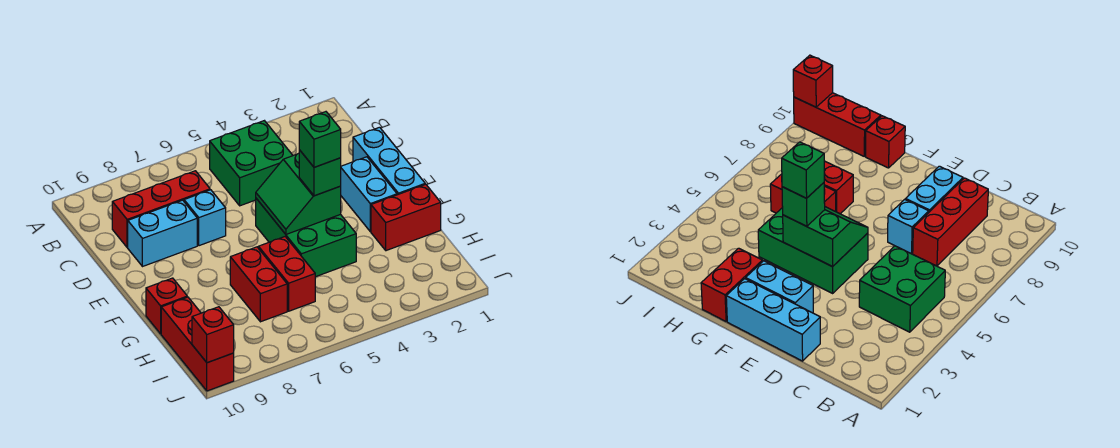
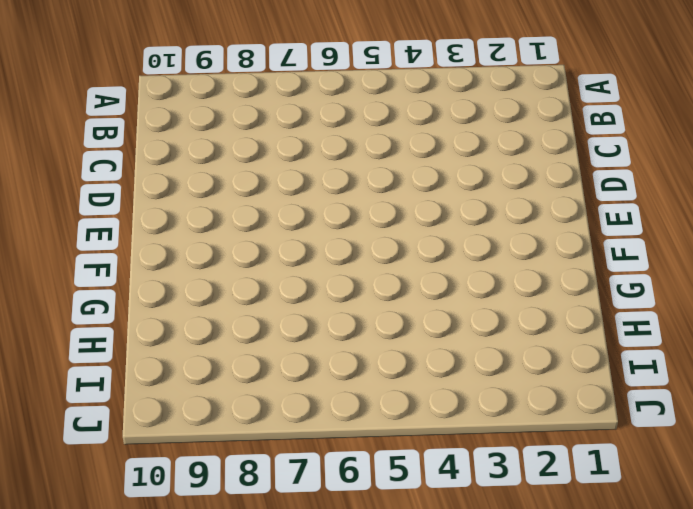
none -> green brick B4:C5 level 1
none -> red brick C7:C9 level 1
none -> cyan brick D1:F1 level 1

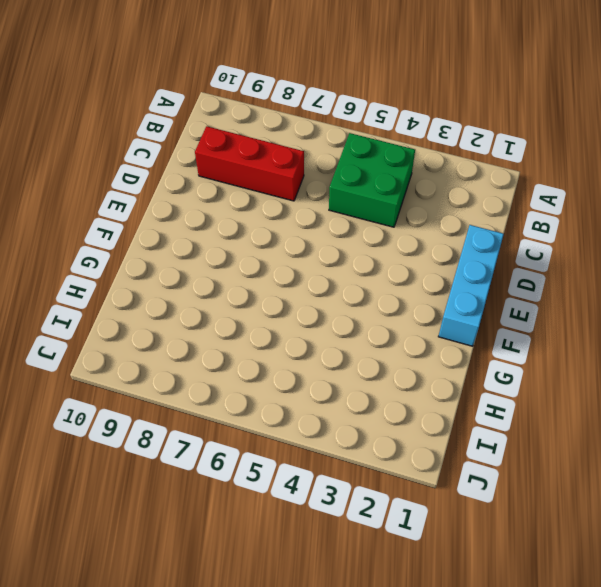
none -> cyan brick D7 level 1
none -> cyan brick D8:D9 level 1
none -> cyan brick E2:F2 level 1

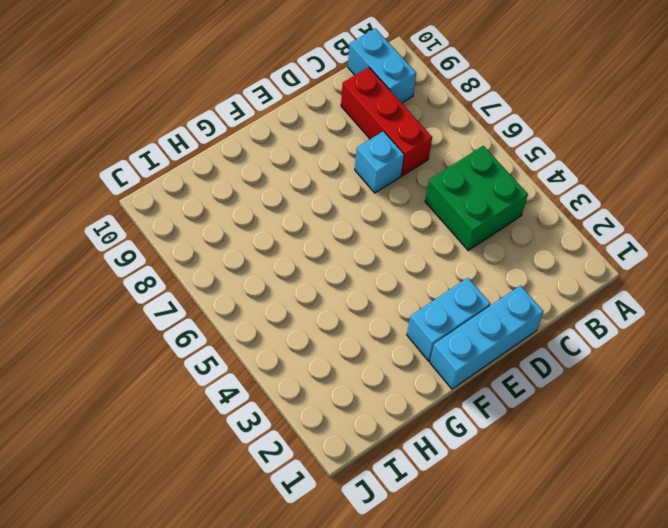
cyan brick B9:B10 level 1 -> cyan brick D8:D9 level 1
none -> green brick E4:G5 level 1
none -> red brick G1:G2 level 1
none -> red brick G6:H6 level 1

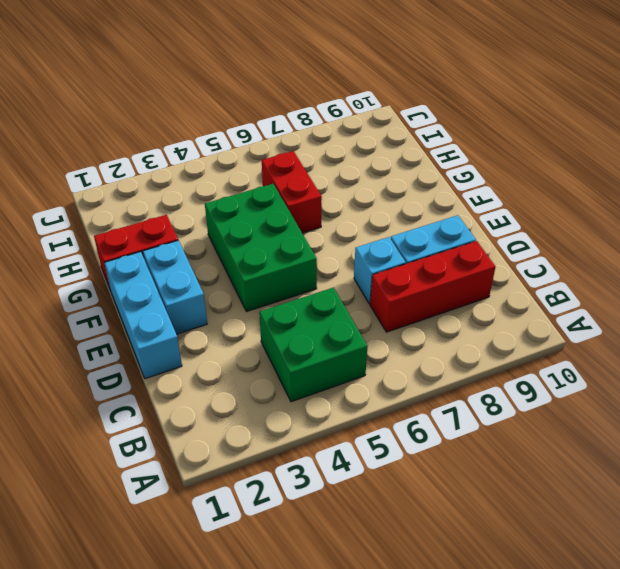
none -> red brick G7:H7 level 1
none -> red brick G10 level 1
none -> red brick H10:J10 level 1

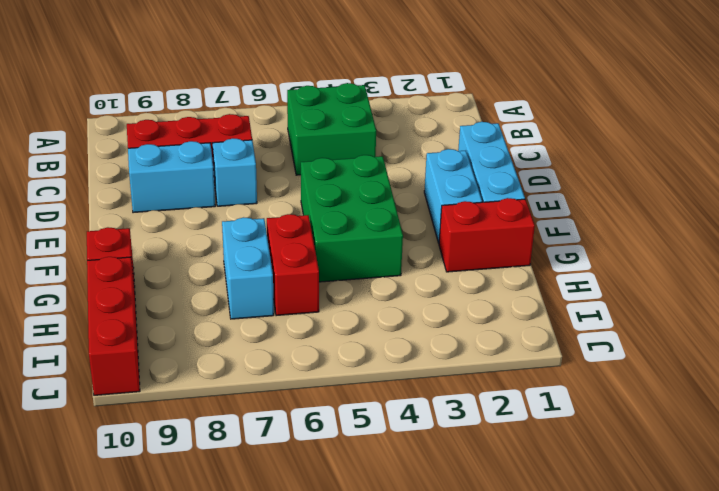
cyan brick G7:H7 level 1 -> red brick G7:H7 level 1
none -> green slope E4:F5 level 2 top 4
none -> red brick J10 level 2
none -> green brick F4 level 3

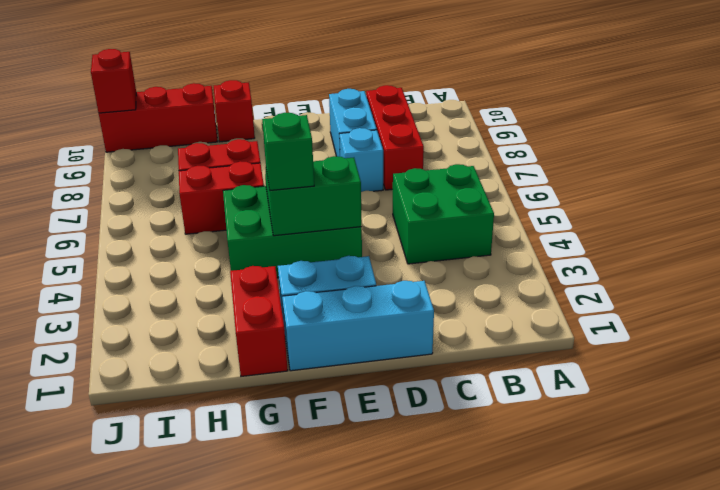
none -> green brick F4 level 4

